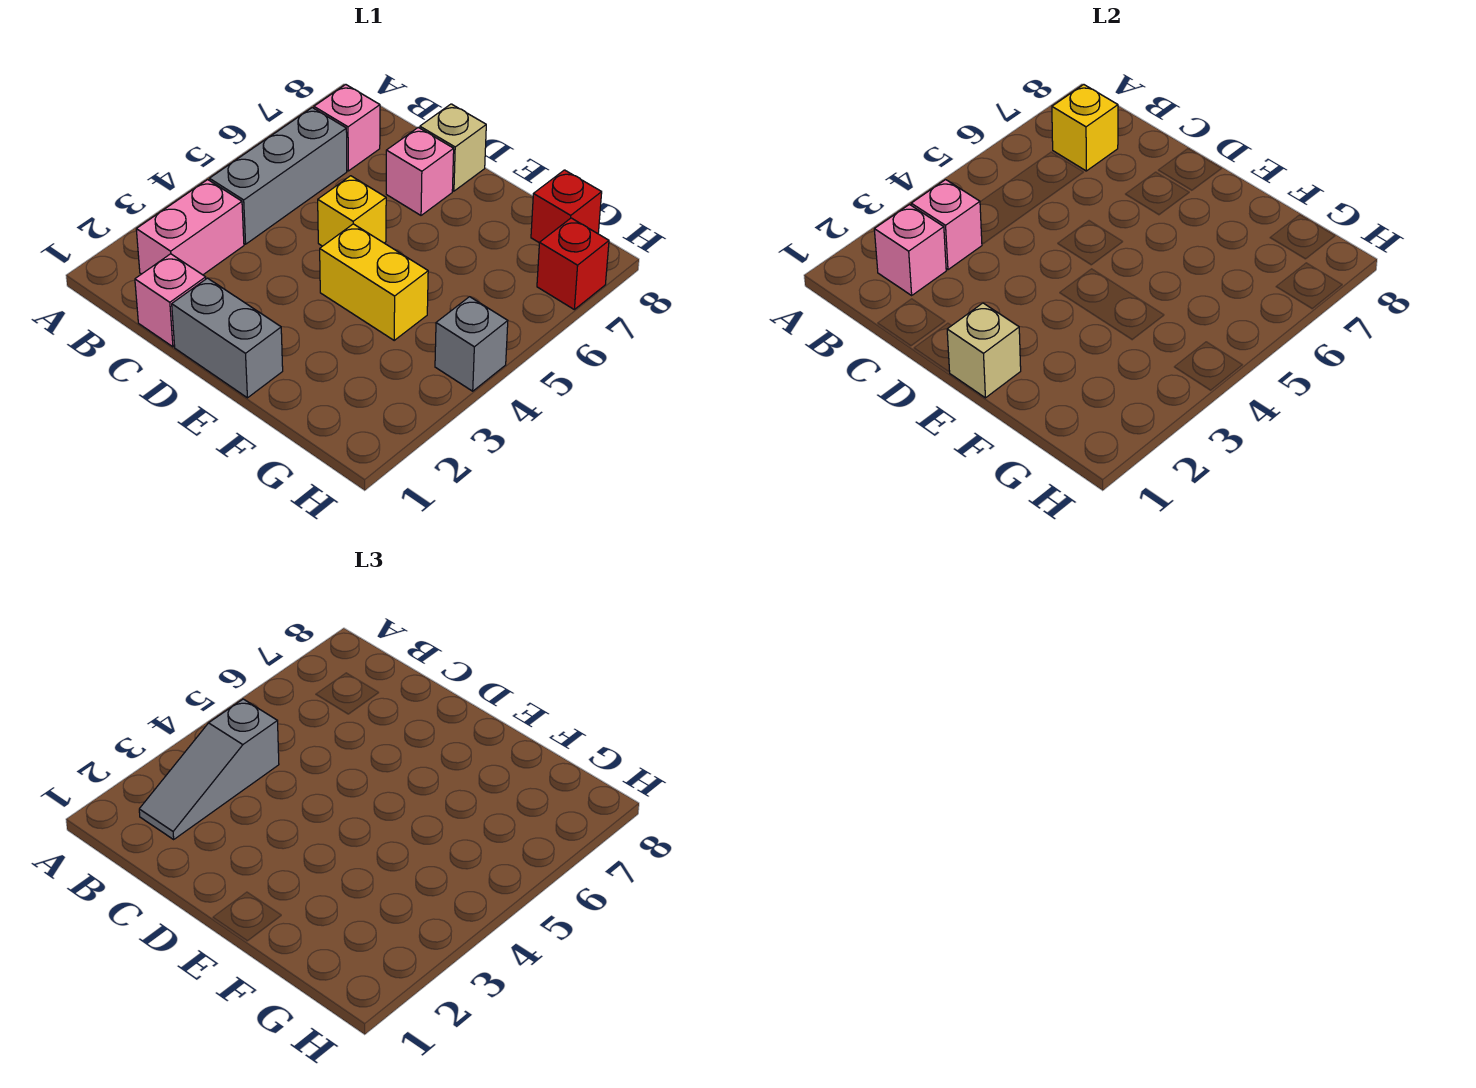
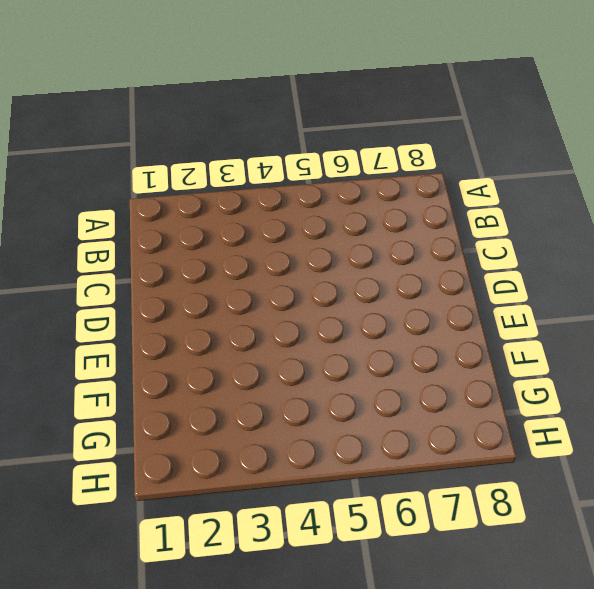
none -> pink brick B2:B3 level 1
none -> grey brick B4:B6 level 1
none -> pink brick B7 level 1

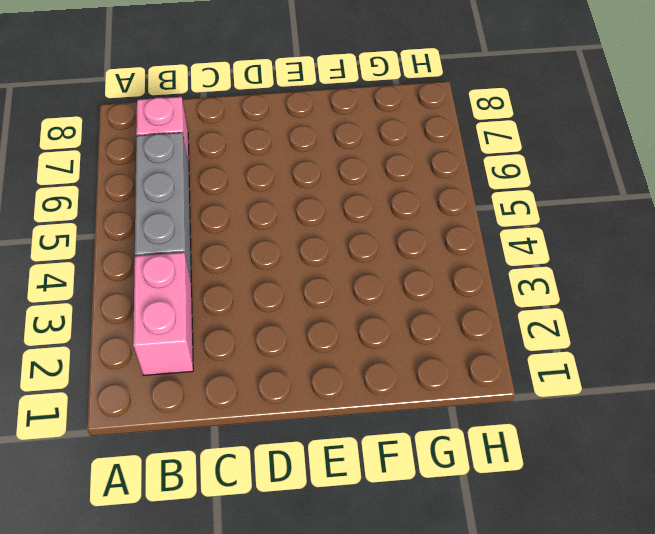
none -> pink brick C1 level 1
none -> grey brick D1:E1 level 1
none -> yellow brick D5 level 1

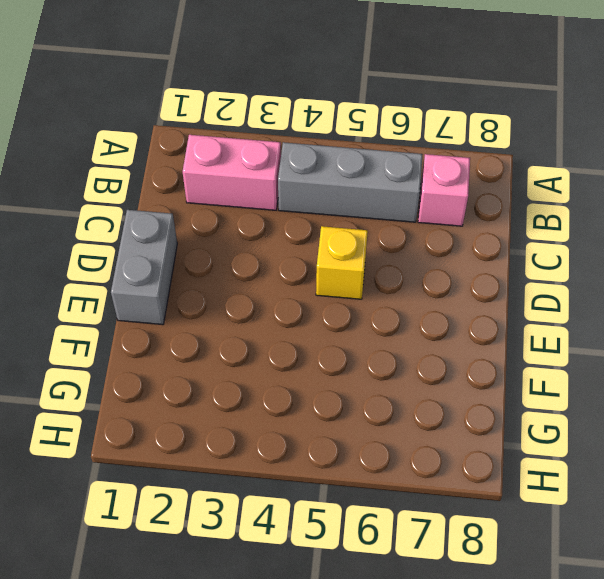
none -> pink brick C1 level 1
none -> pink brick D7 level 1
none -> tan brick D8 level 1

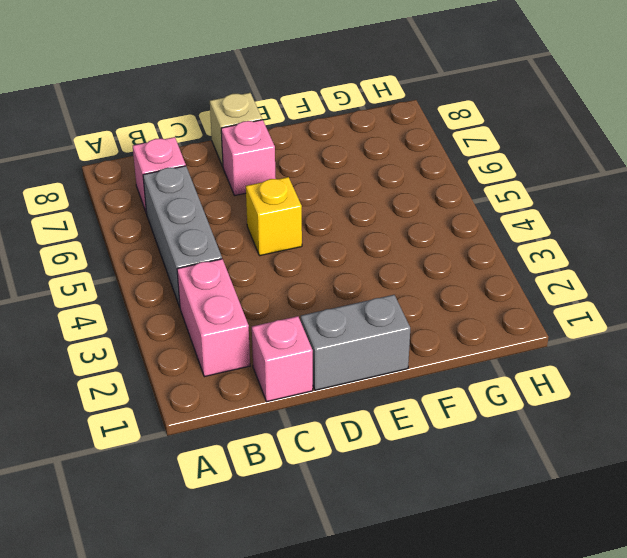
none -> yellow brick E4:F4 level 1
none -> red brick G8 level 1
none -> grey brick H4 level 1

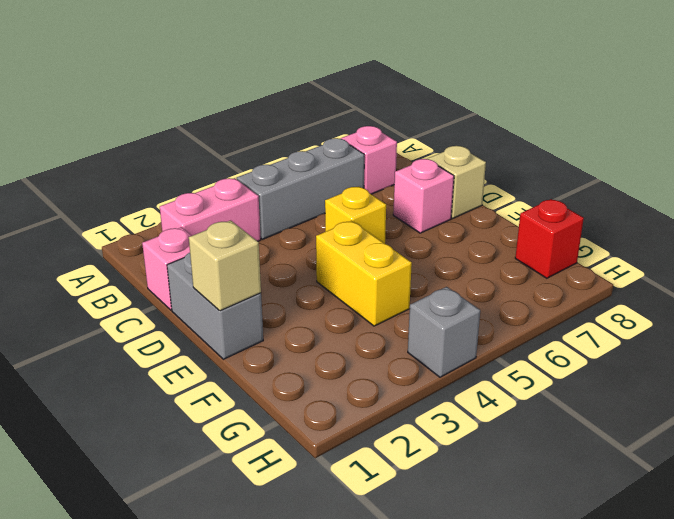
none -> red brick H7 level 1
none -> pink brick B2 level 2
none -> pink brick B3 level 2

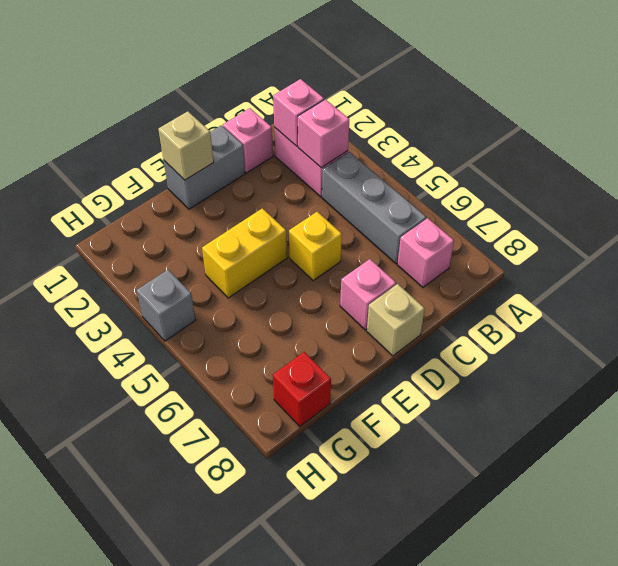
none -> red brick H7 level 1
none -> yellow brick B7 level 2
none -> grey slope B2:B4 level 3 top 4

